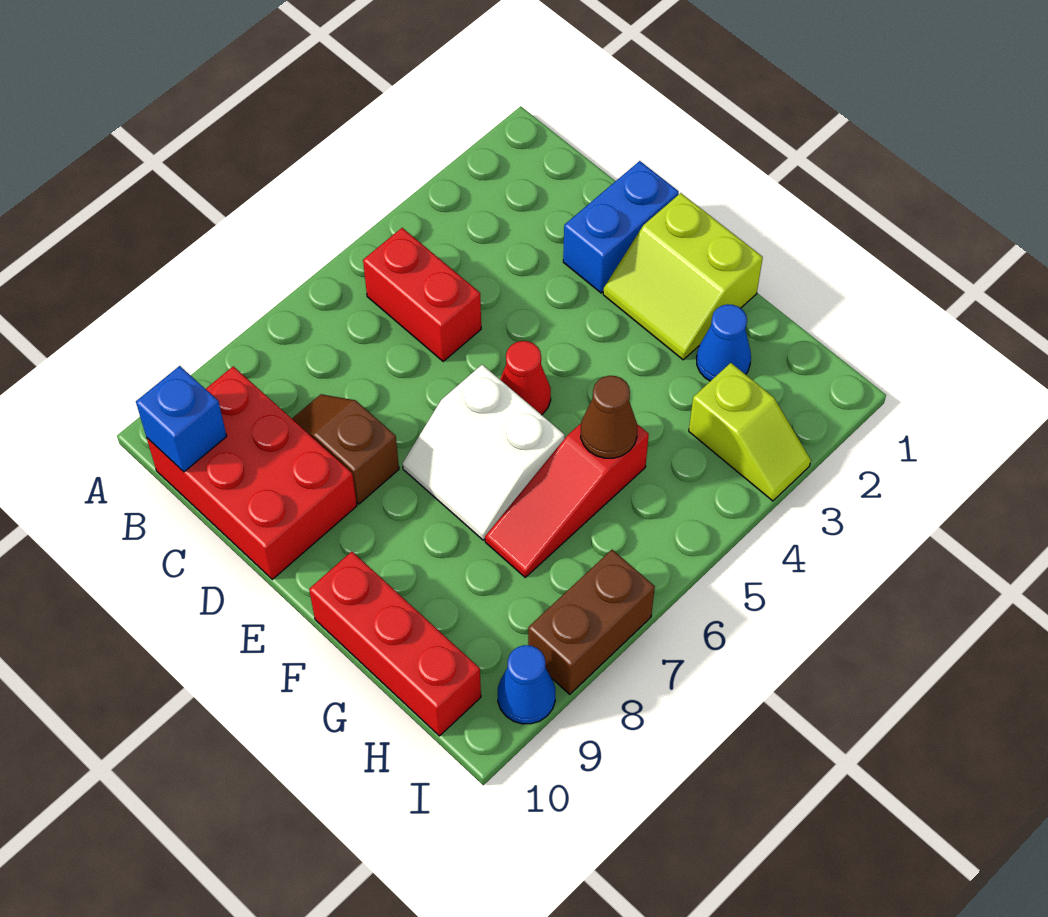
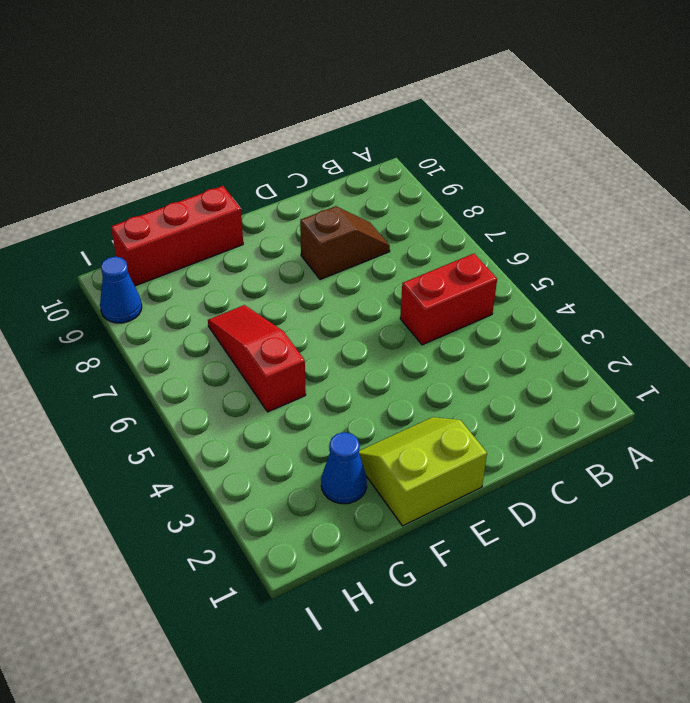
none -> red brick B9:D10 level 1
none -> blue brick D1:D2 level 1
none -> red cone E5 level 1

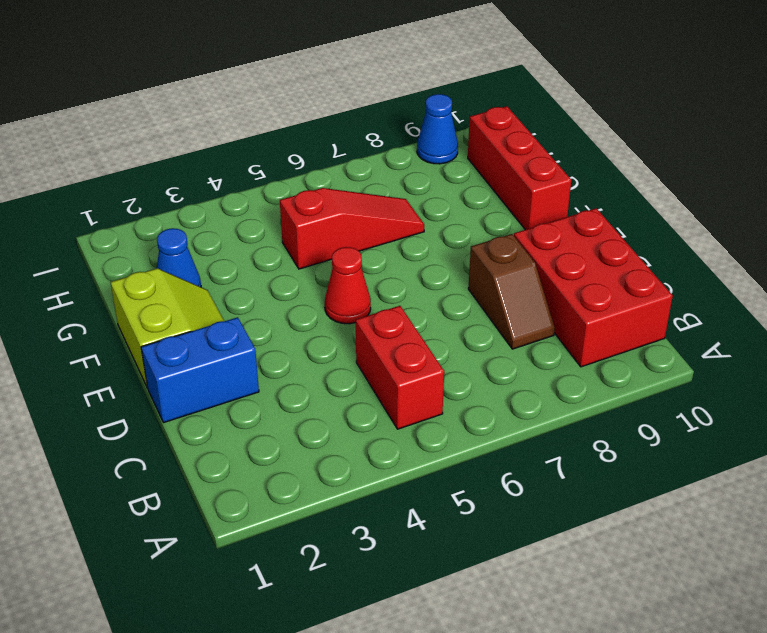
none -> white slope E6:F7 level 1 top 6
none -> lime slope H3:I3 level 1 top H
none -> brown brick I7:I8 level 1

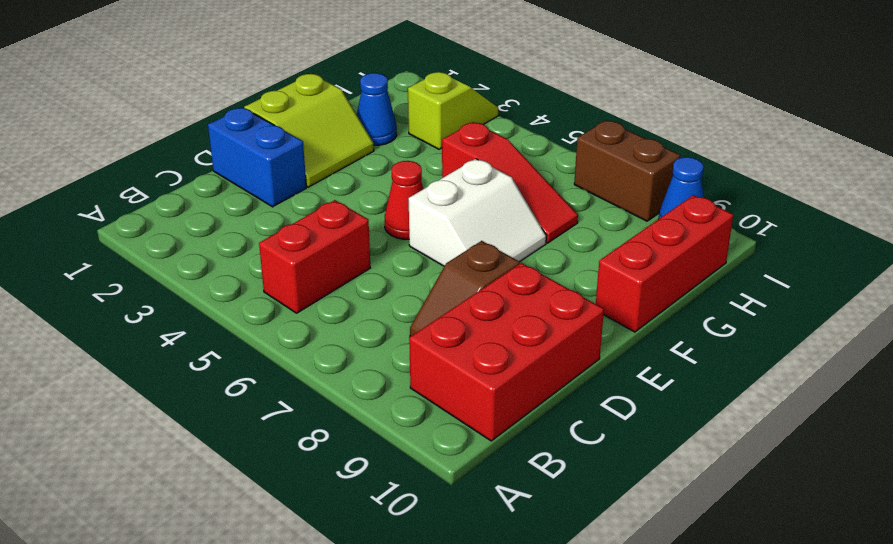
none -> blue brick B10 level 2
none -> brown cone G5 level 2

